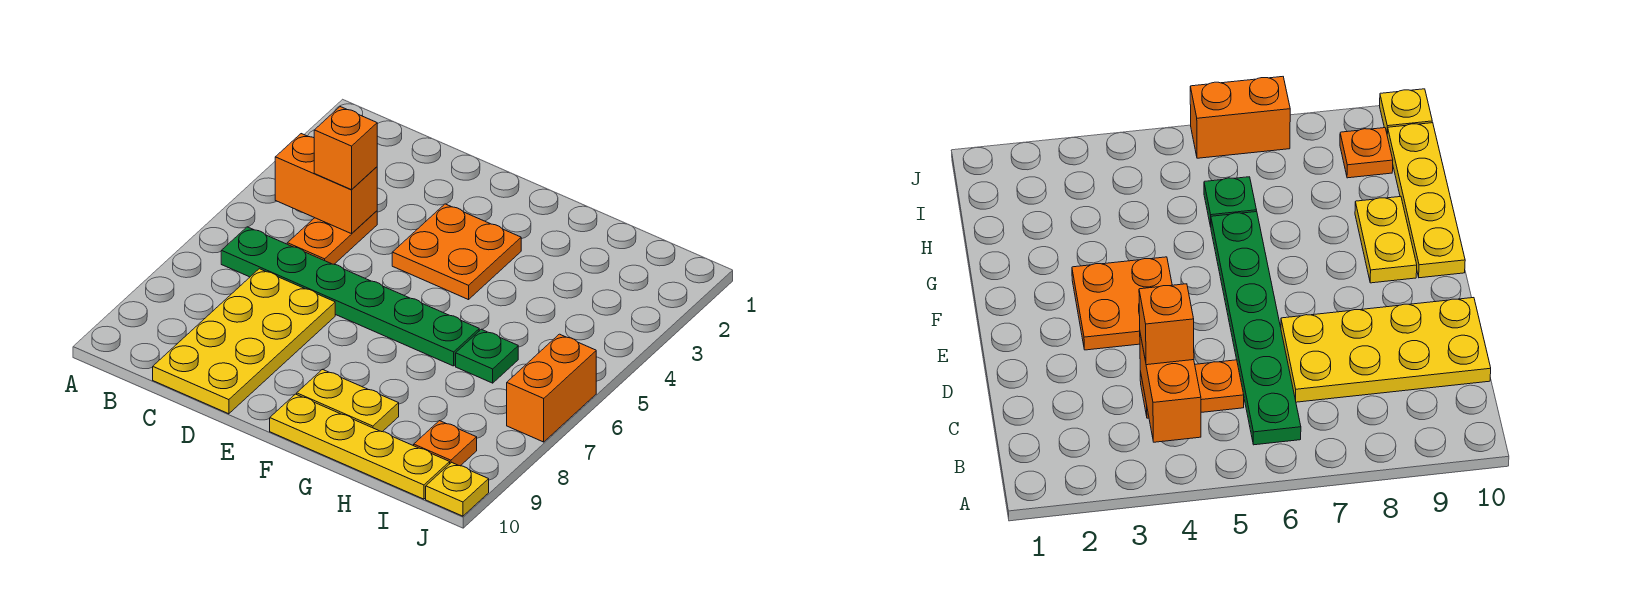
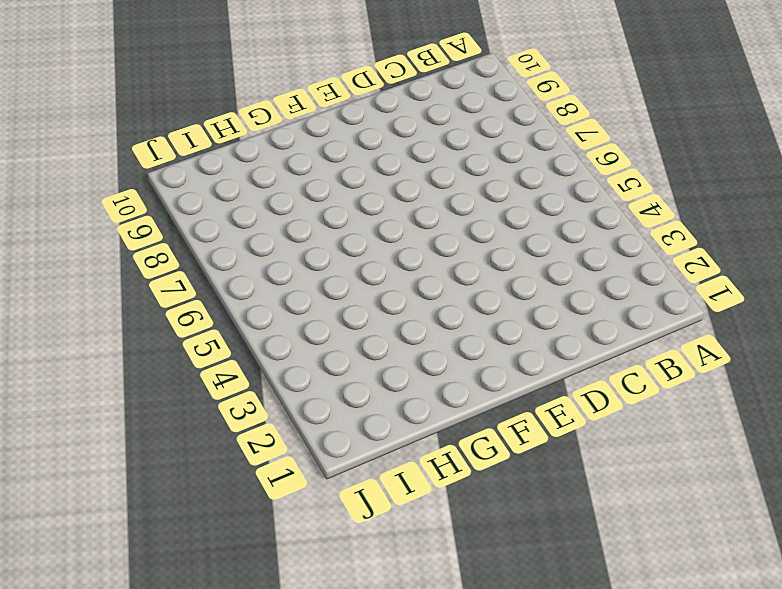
none -> green plate B6:G6 level 1
none -> orange plate C4:C5 level 1
none -> yellow plate C7:D10 level 1

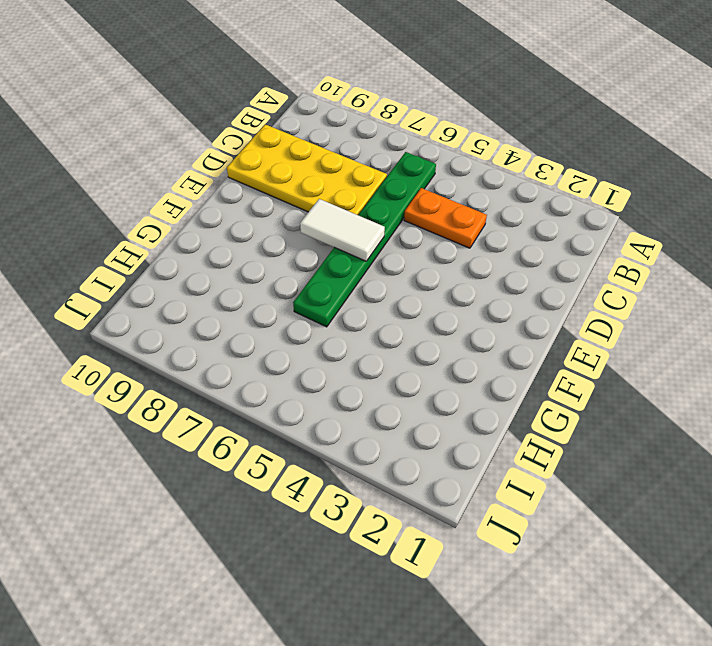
white tile E6:E7 level 2 -> none
none -> orange plate E3:F4 level 1
none -> yellow plate F9:G9 level 1
none -> yellow plate F10:I10 level 1

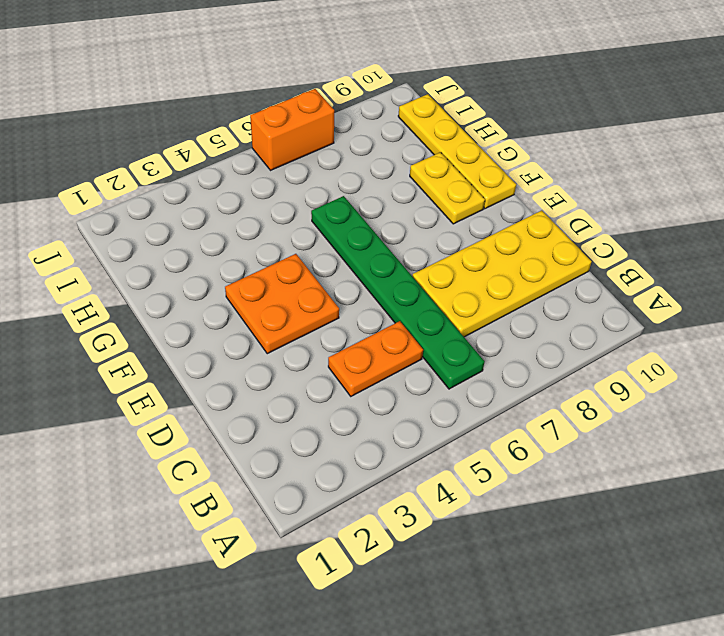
none -> green plate H6 level 1
none -> orange plate I9 level 1
none -> yellow plate J10 level 1

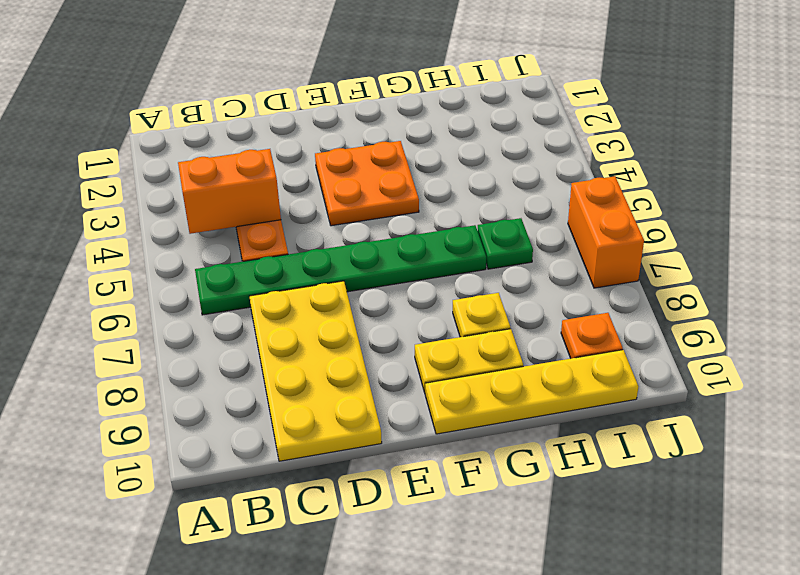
yellow plate G8 level 1 -> yellow plate J10 level 1
none -> orange brick C4 level 3

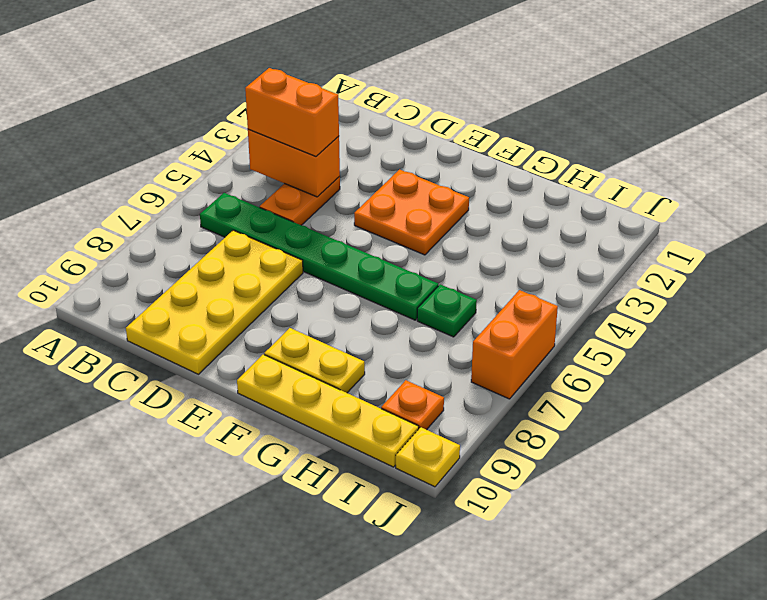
orange brick B4:C4 level 3 -> orange brick C4 level 3

